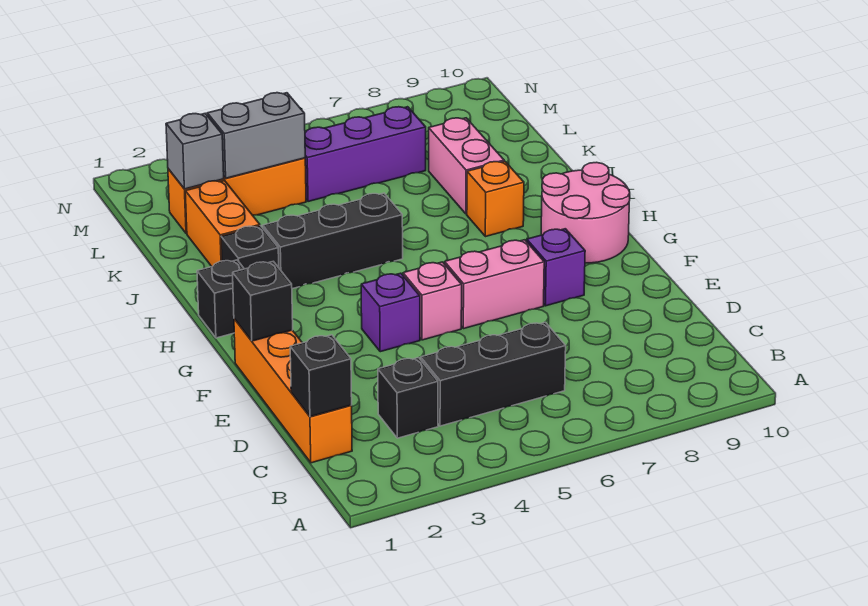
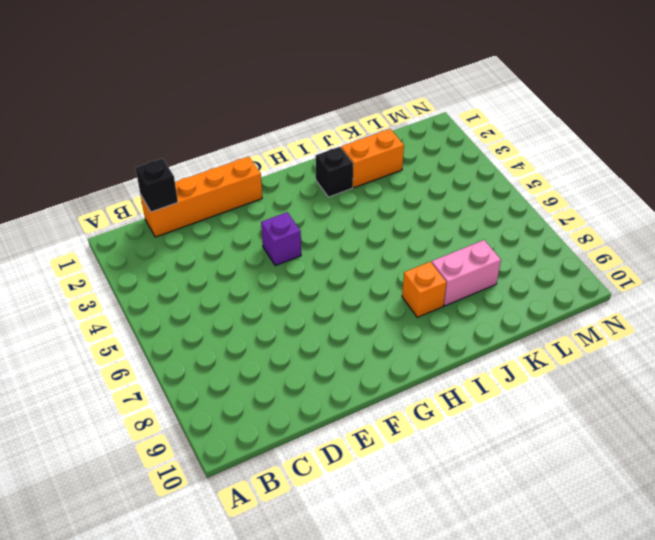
none -> black brick C3 level 1
none -> black brick C4:C6 level 1
none -> pink brick F5 level 1

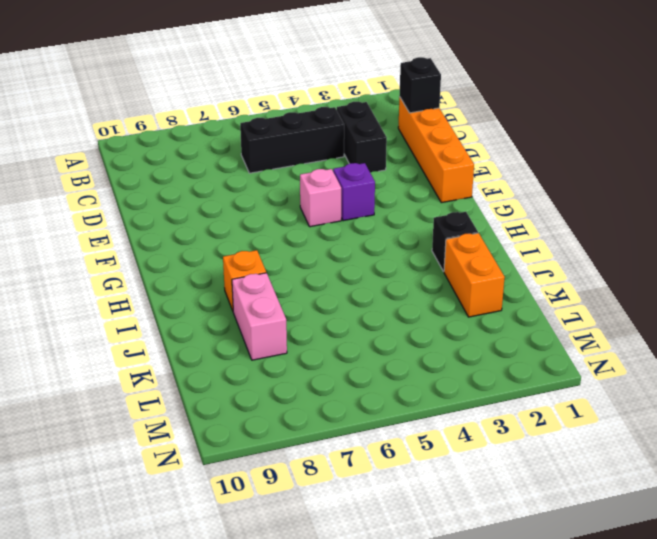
black brick C3:D3 level 1 -> black brick C3 level 1
none -> pink brick F6:F7 level 1
none -> purple brick F8 level 1
none -> pink round brick G9:H10 level 1

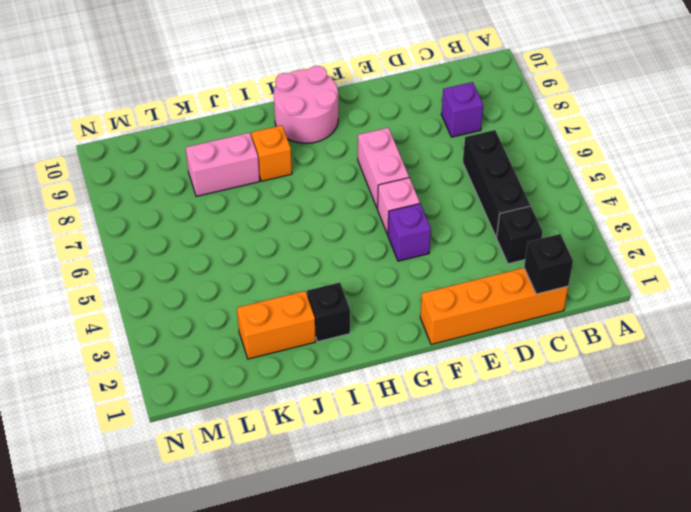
purple brick C8 level 1 -> purple brick F8 level 1
none -> black brick H1 level 1
none -> black brick I3:I5 level 1
none -> orange brick L2:L4 level 1

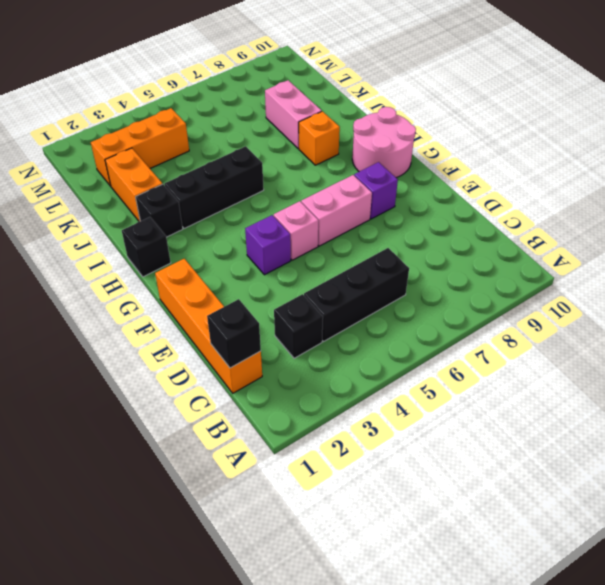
none -> purple brick L5:L7 level 1
none -> black brick F1 level 2
none -> grey brick L2 level 2

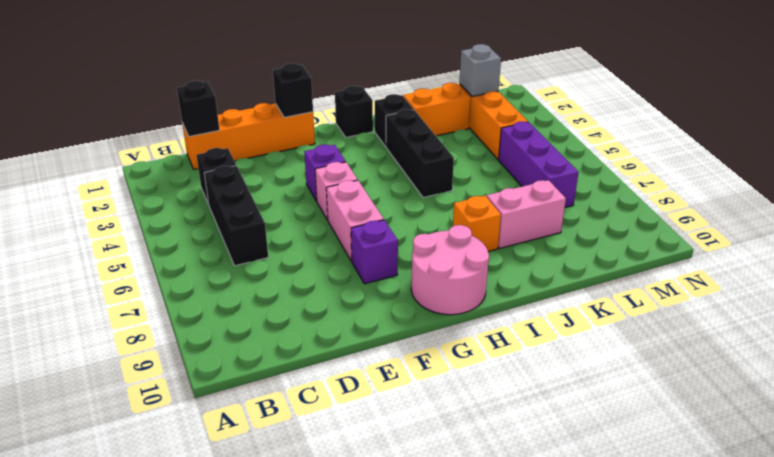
none -> grey brick L3:L4 level 2

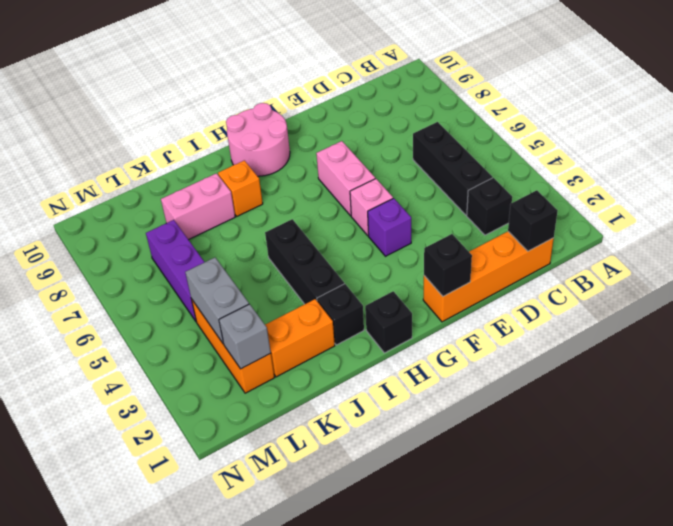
none -> purple brick F8 level 1

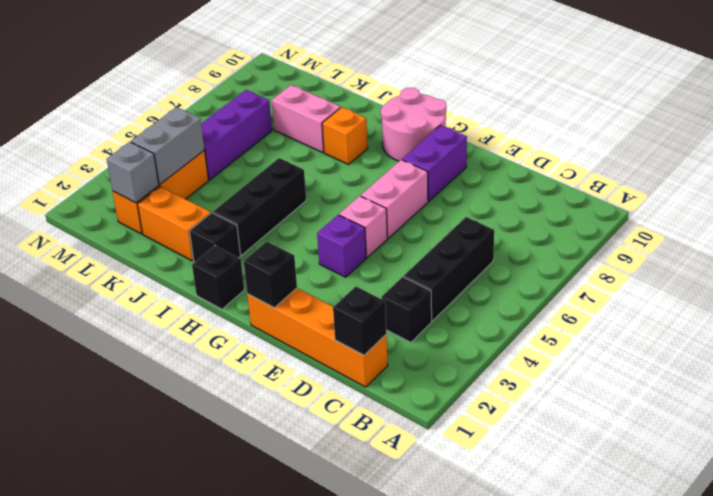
purple brick F8:F9 level 1 -> purple brick F8 level 1

